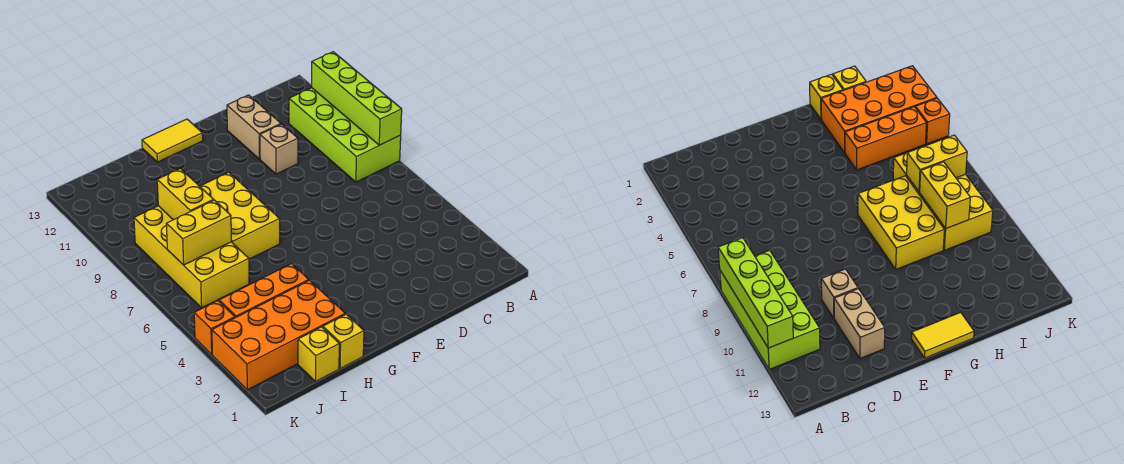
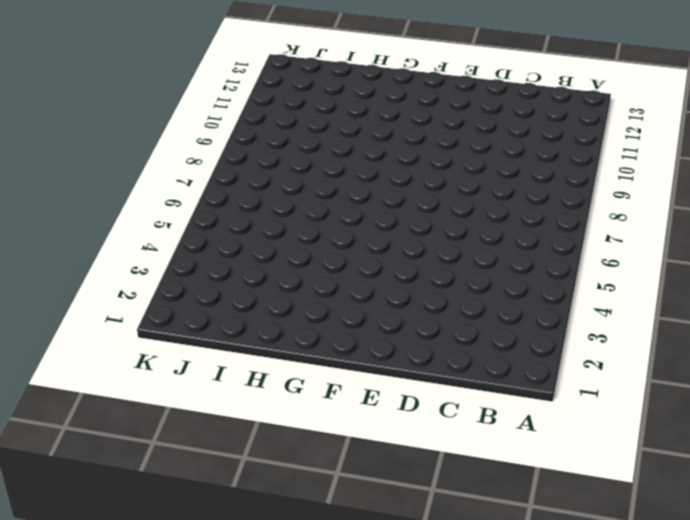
none -> lime brick A8:B11 level 1
none -> tan brick D10 level 1
none -> tan brick D11:D12 level 1

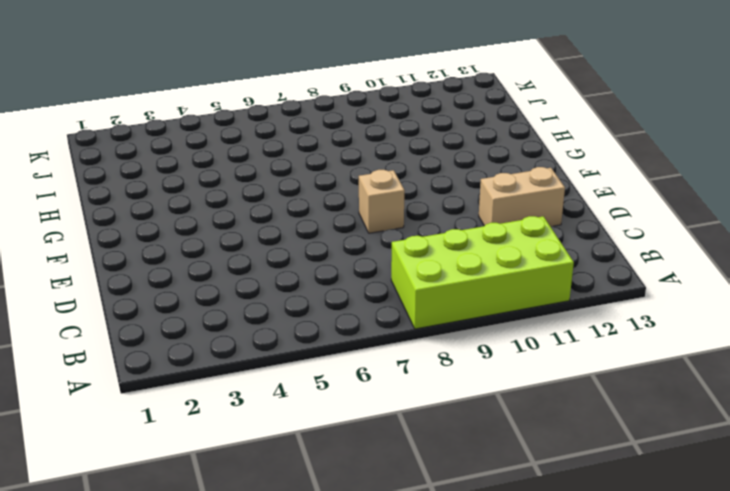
tan brick E8 level 1 -> tan brick D10 level 1
none -> yellow tile F13:G13 level 1
none -> yellow brick G7:H9 level 1
none -> yellow brick H1 level 1

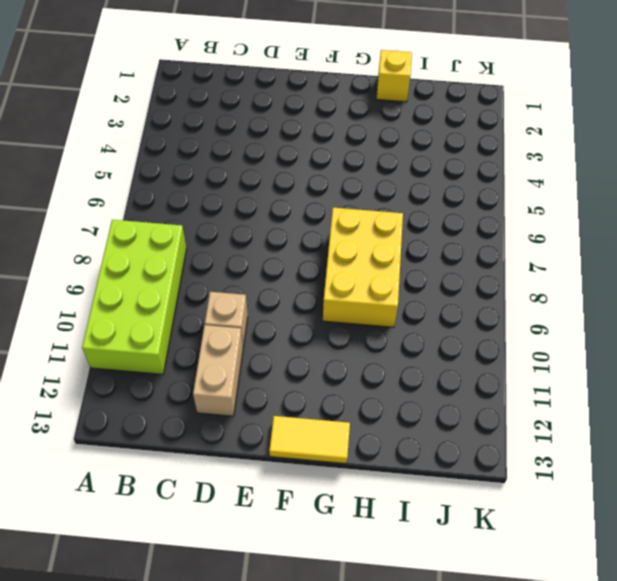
none -> orange brick H2:K3 level 1
none -> orange brick H4:J4 level 1
none -> yellow brick I1 level 1

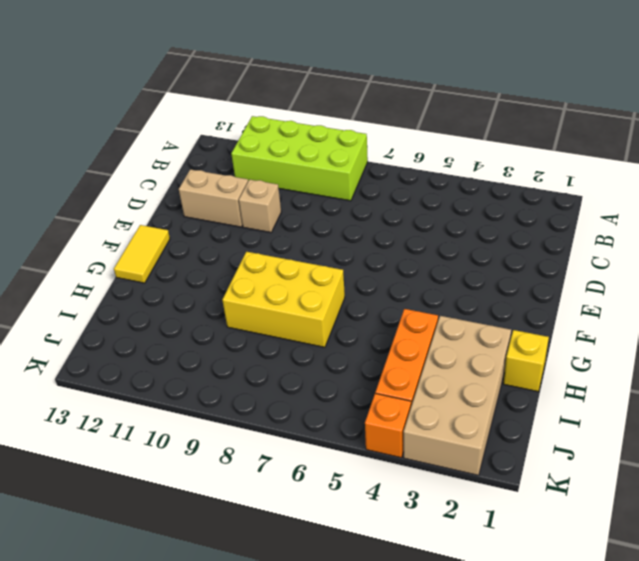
tan brick H2:K3 level 1 -> orange brick H2:K3 level 1
none -> yellow brick I1 level 1
none -> yellow brick I6:J9 level 1
none -> lime brick A8:A11 level 2

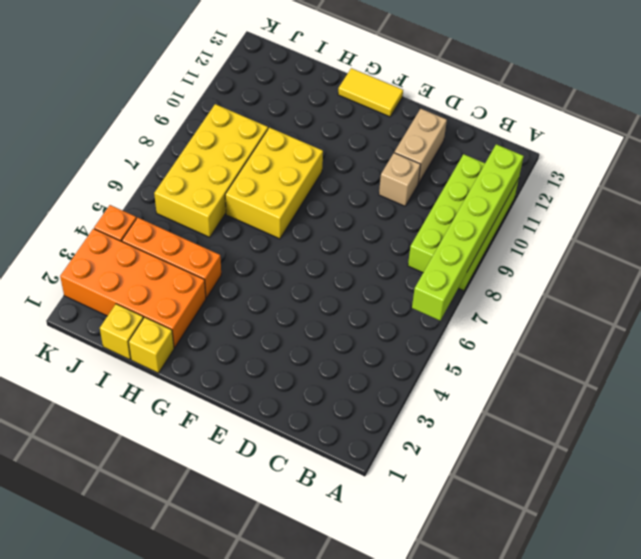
lime brick A6:A11 level 2 -> lime brick A8:A11 level 2
none -> yellow brick I7:J7 level 2
none -> yellow brick I8:I9 level 2

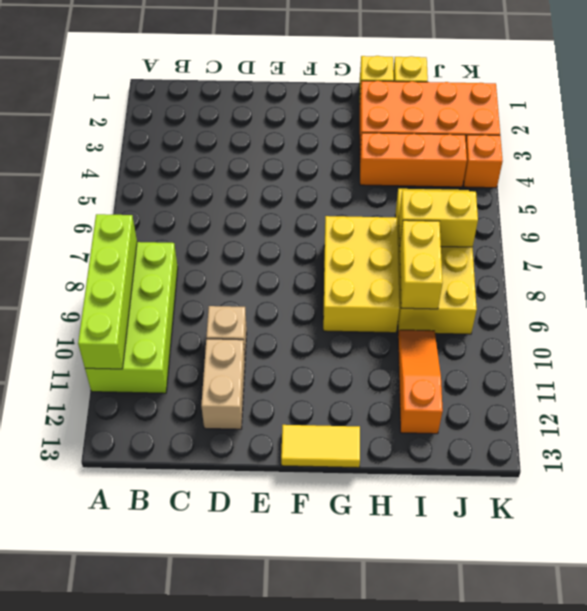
orange slope I10:I12 level 1 top 12 -> none

